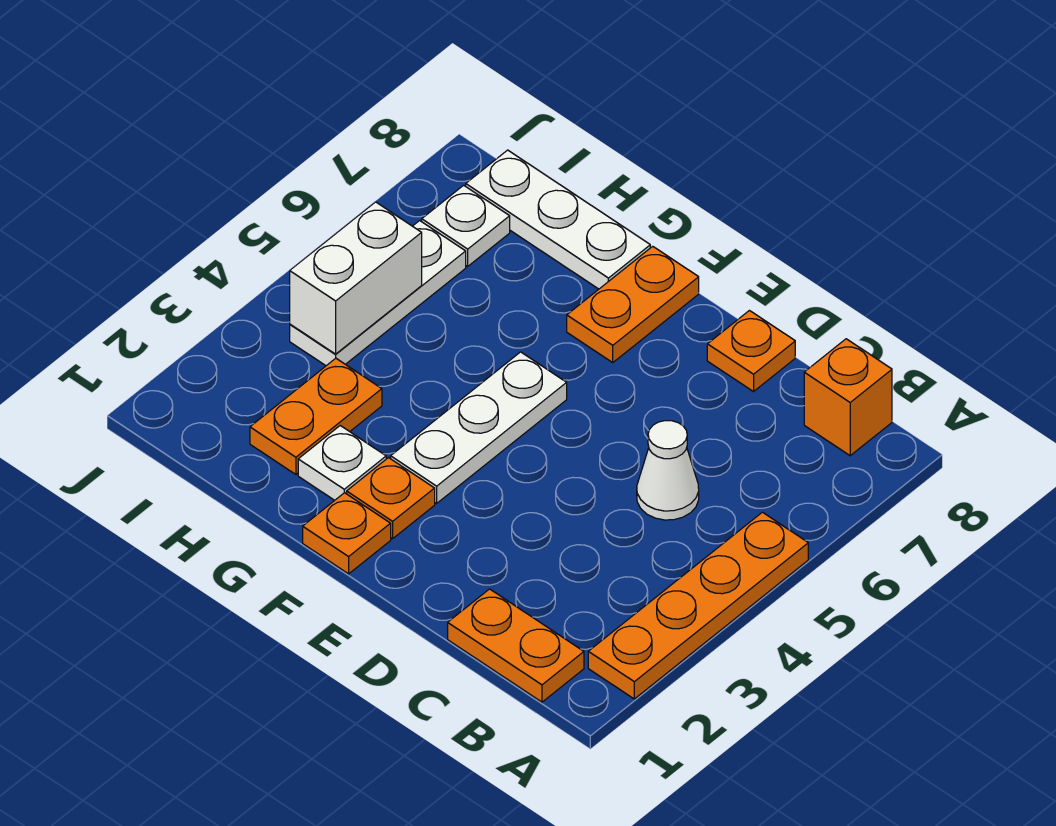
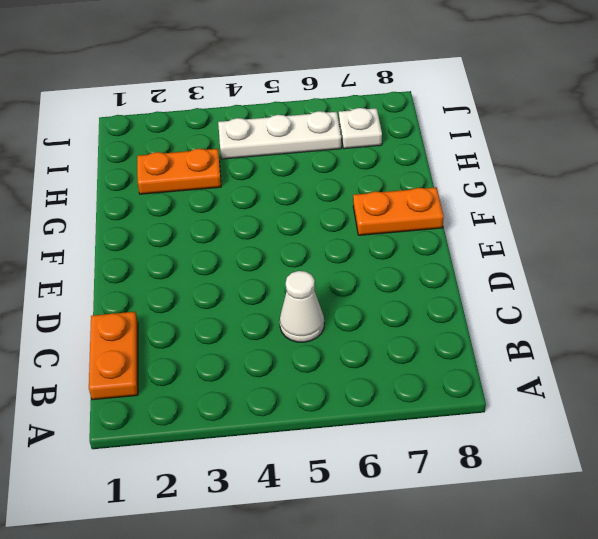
none -> orange plate A2:A5 level 1
none -> orange brick B8 level 1
none -> orange plate D8 level 1

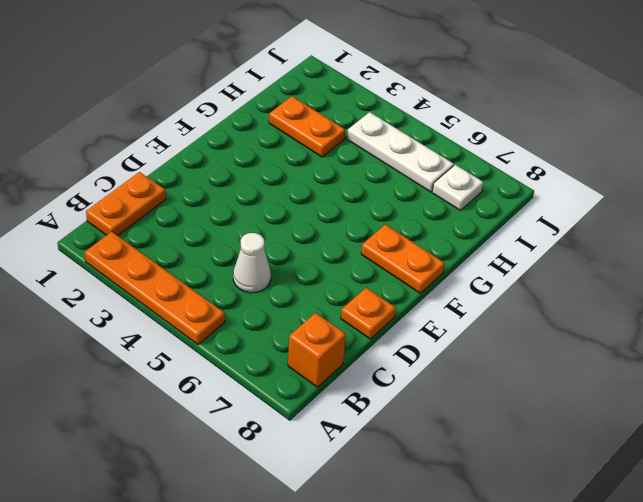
none -> orange plate F1 level 1
none -> orange plate F2 level 1
none -> white plate F3:F5 level 1

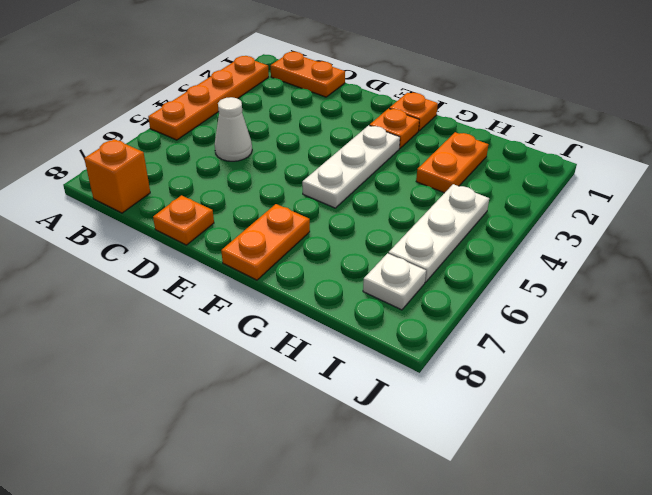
none -> white plate G2 level 1
none -> white plate G8:I8 level 1
none -> white brick I4:I5 level 2

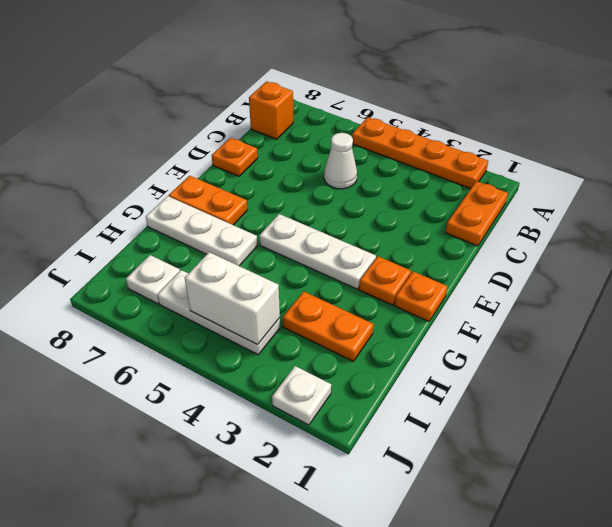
white plate G6:G8 level 1 -> white plate G8:I8 level 1
white plate J2 level 1 -> white plate G2 level 1

